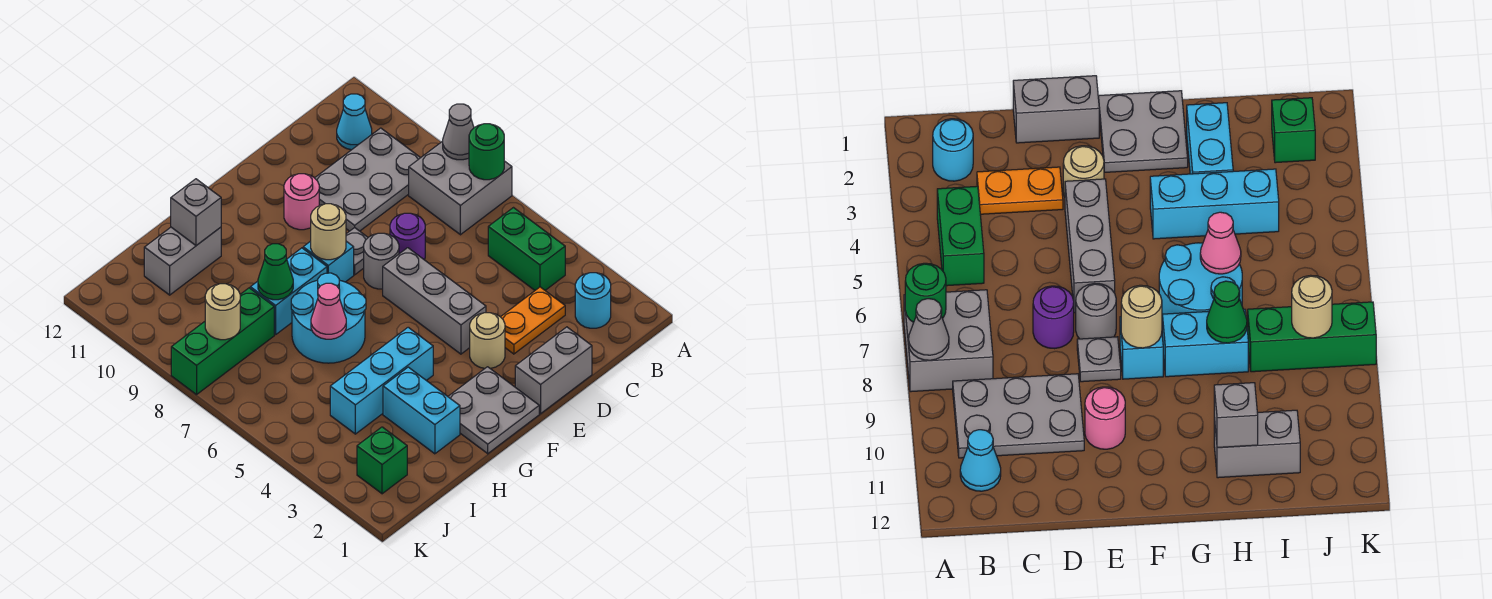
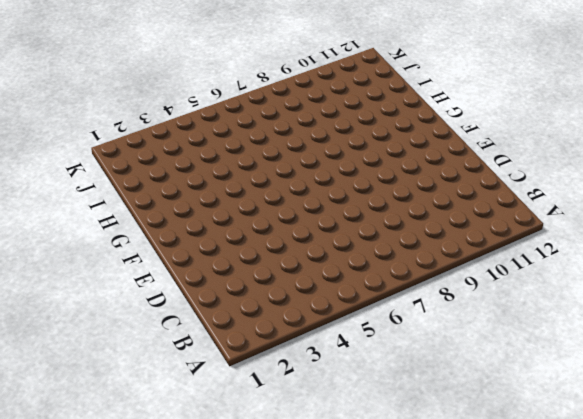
none -> grey brick A7:B8 level 1
none -> cyan round brick B2 level 1
none -> green brick B4:B5 level 1

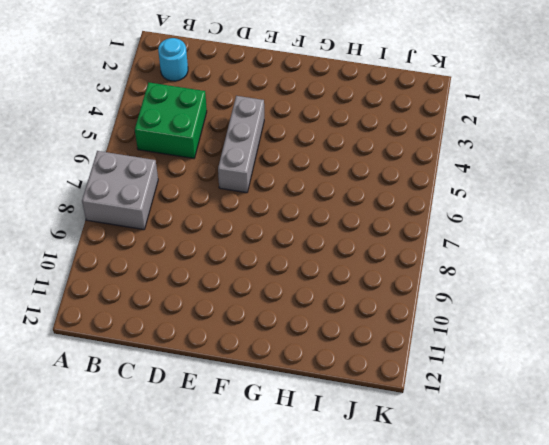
green brick B4:C5 level 1 -> green brick B4:B5 level 1
none -> grey plate B9:D10 level 1
none -> cyan cone B11 level 1
none -> orange plate C3:D3 level 1

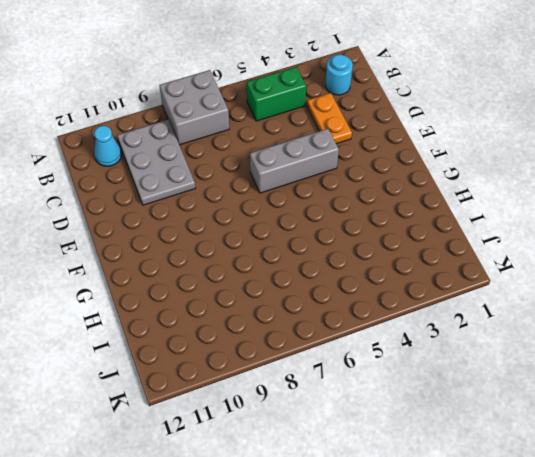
none -> grey brick D1:E1 level 1
none -> purple round brick D7 level 1
none -> tan round brick E3 level 1

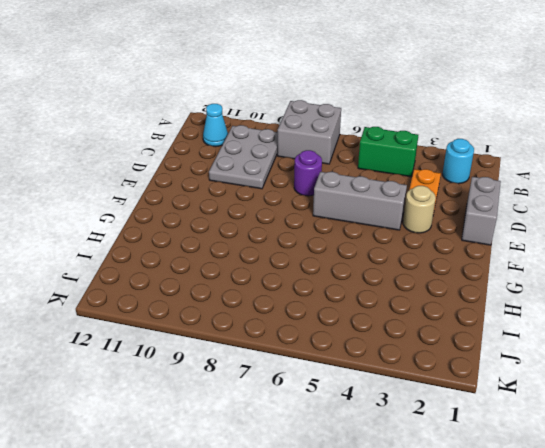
none -> grey round brick E7 level 1
none -> grey plate E8 level 1
none -> pink round brick E10 level 1

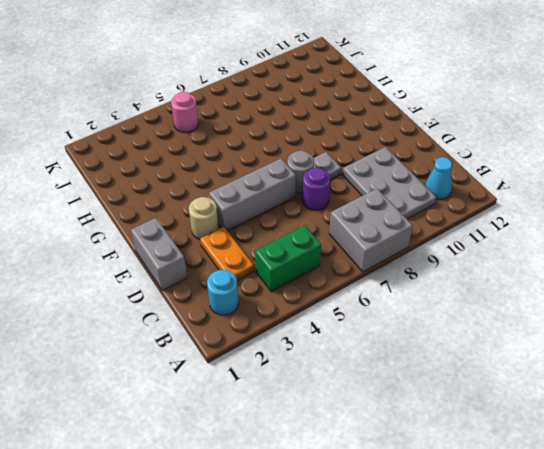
pink round brick J5 level 1 -> pink round brick E10 level 1
none -> grey plate F1:G2 level 1
none -> cyan brick F8 level 1
none -> cyan brick G4:I4 level 1

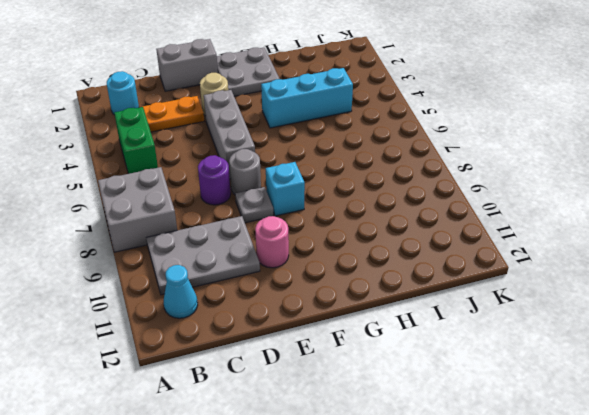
none -> cyan round brick G6:H7 level 1
none -> cyan brick G8:H8 level 1
none -> cyan brick H2:H3 level 1

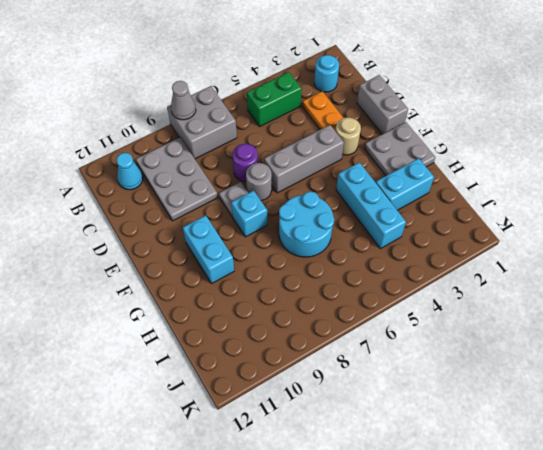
cyan brick F10:G10 level 1 -> cyan brick G8:H8 level 1
none -> pink round brick E10 level 1
none -> grey brick H11:I11 level 1
none -> green brick I8:K8 level 1

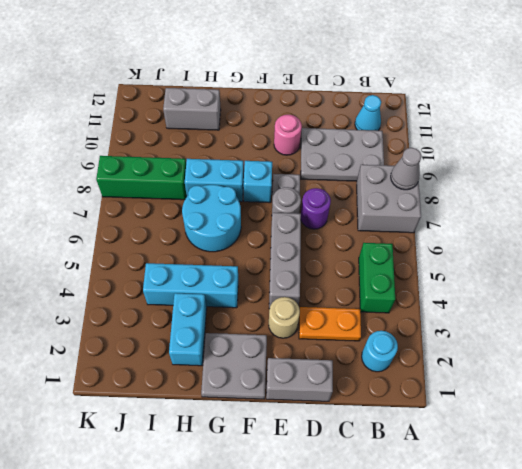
none -> green brick J2 level 1
none -> green round brick A7 level 2
none -> tan round brick F8 level 2

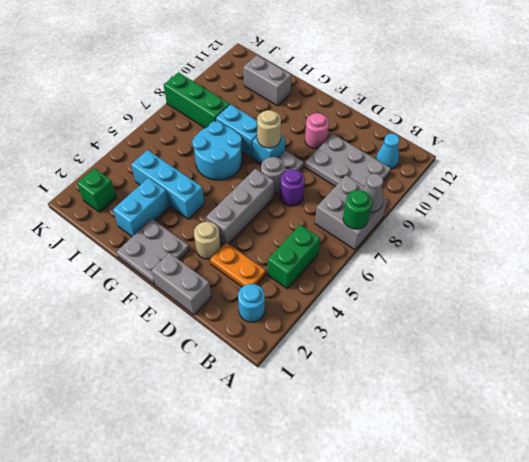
none -> pink cone H6 level 2
none -> green cone H8 level 2
none -> grey brick H11 level 2

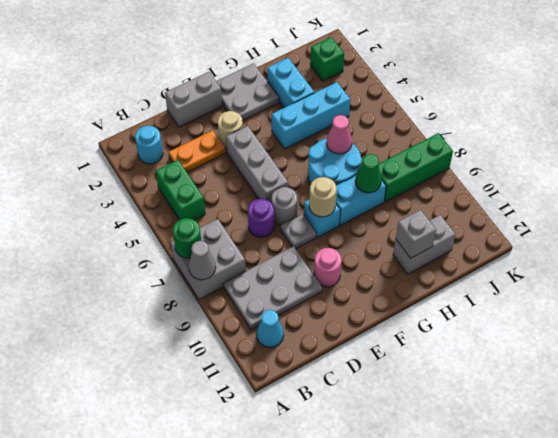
none -> tan round brick J8 level 2

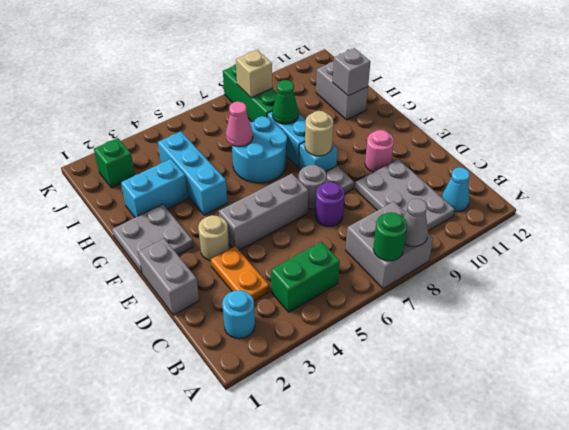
tan brick J8 level 2 -> tan round brick J8 level 2

